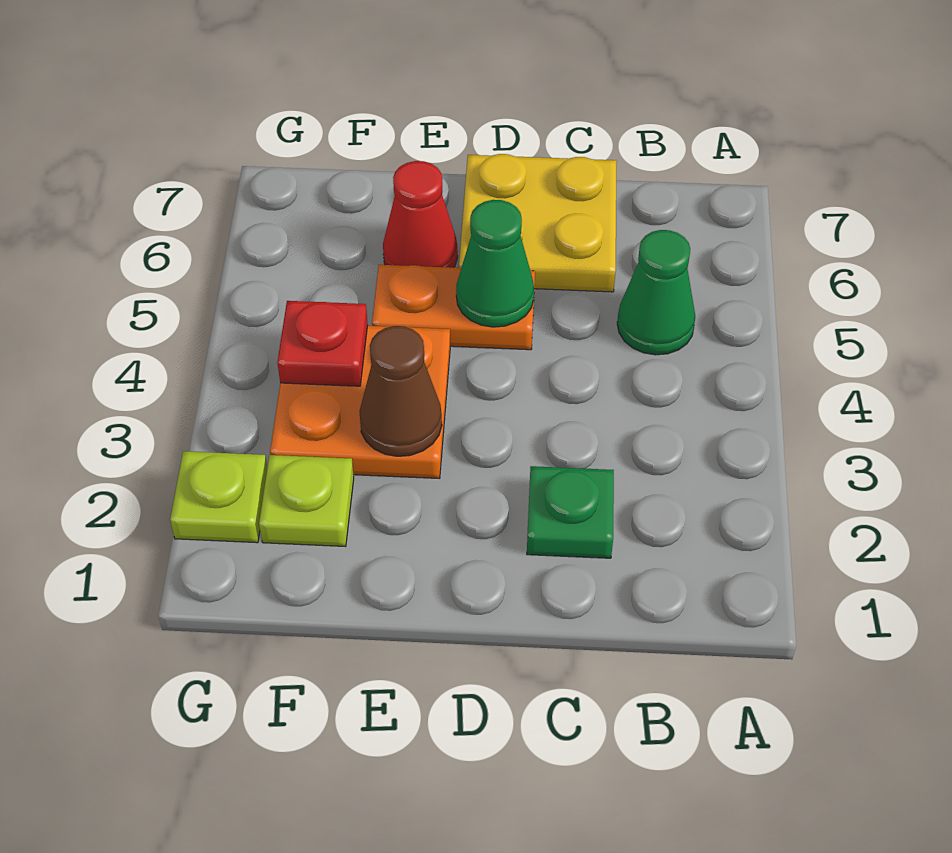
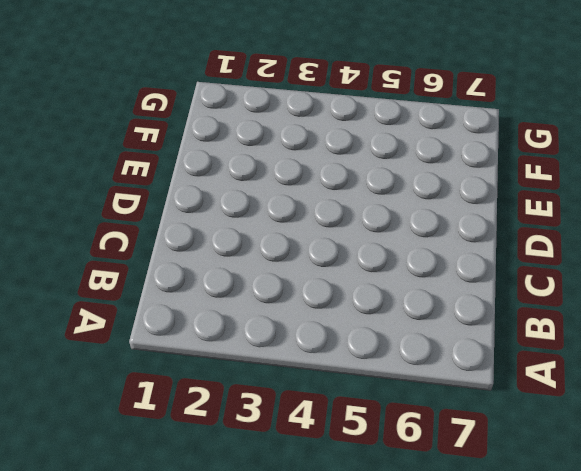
none -> green cone B5 level 1
none -> green plate C2 level 1

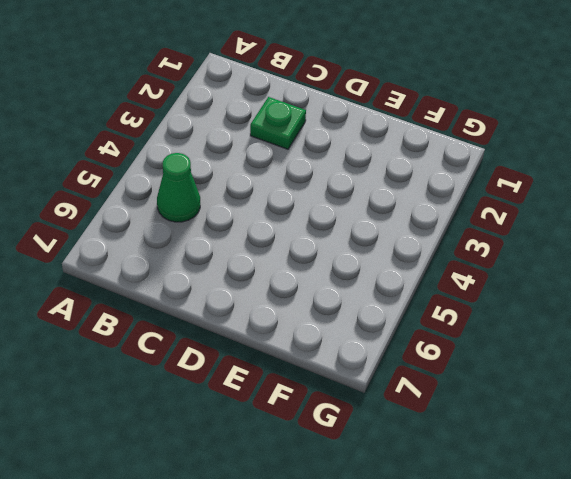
none -> yellow plate C6:D7 level 1
none -> orange plate D5:E5 level 1

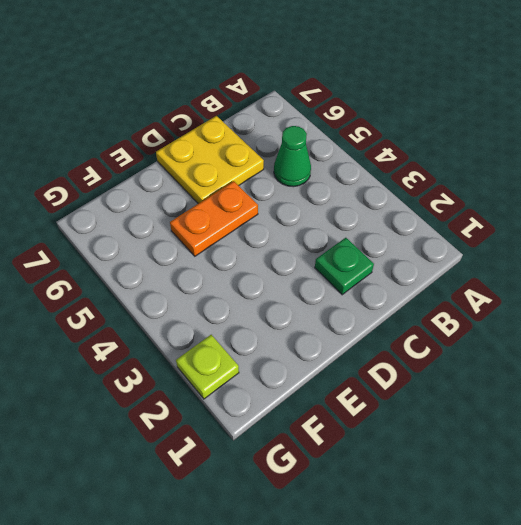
none -> orange plate E3:F4 level 1
none -> red cone E6 level 1

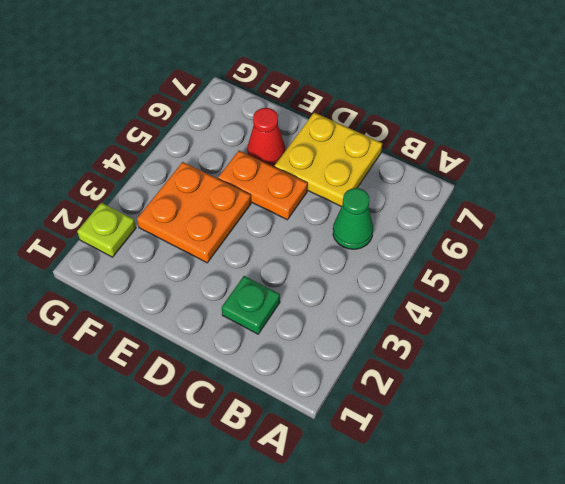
none -> lime plate F2 level 1
none -> green cone D5 level 2

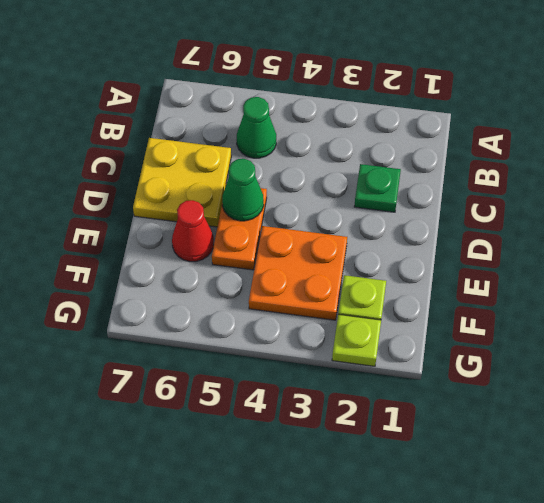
none -> brown cone E3 level 2
none -> red plate F4 level 2

